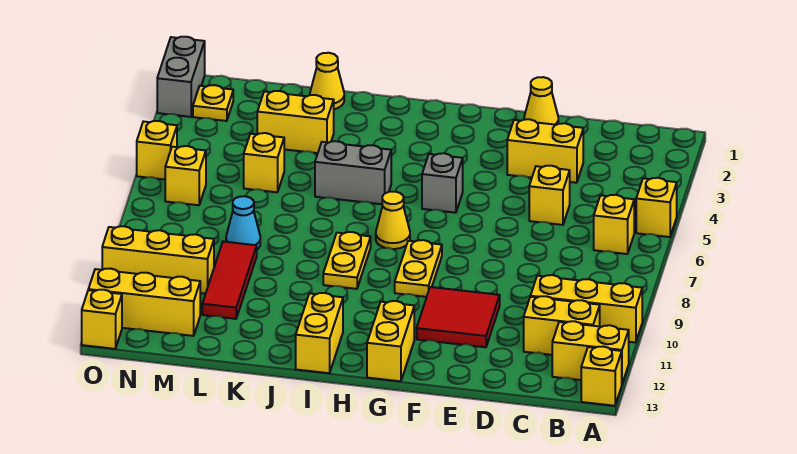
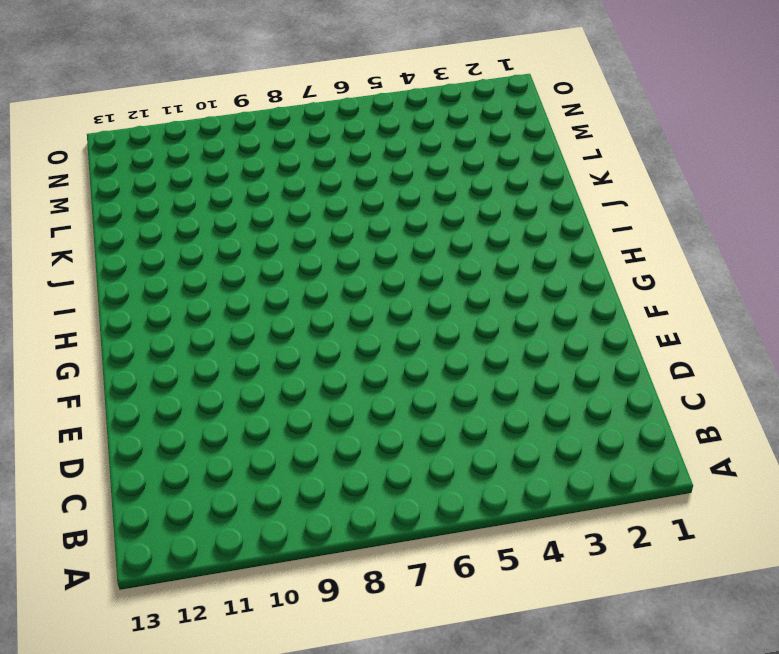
none -> yellow brick A5 level 1
none -> yellow brick A10:C10 level 1
none -> yellow brick A12:B12 level 1

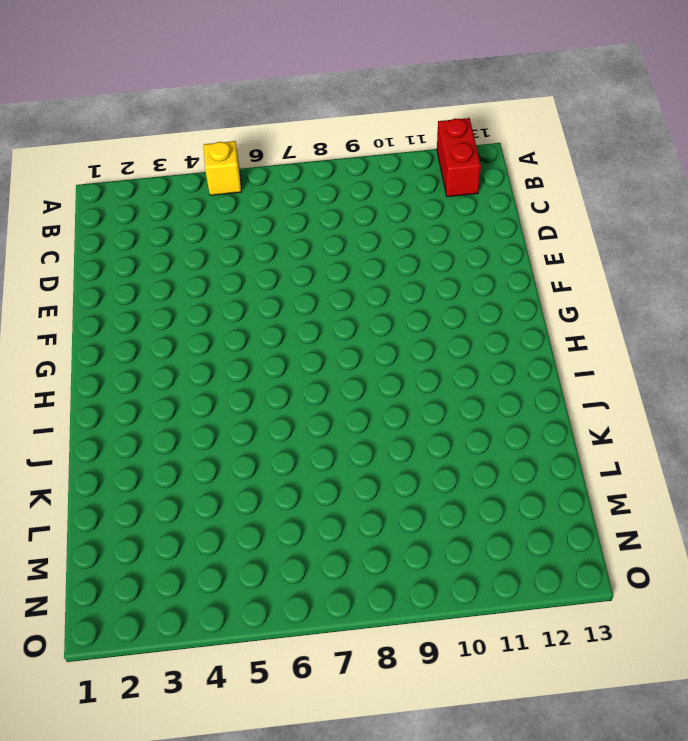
red brick A12:B12 level 1 -> yellow brick A12:B12 level 1
none -> yellow brick A10:C10 level 1
none -> yellow brick A13 level 1
none -> yellow brick B6 level 1

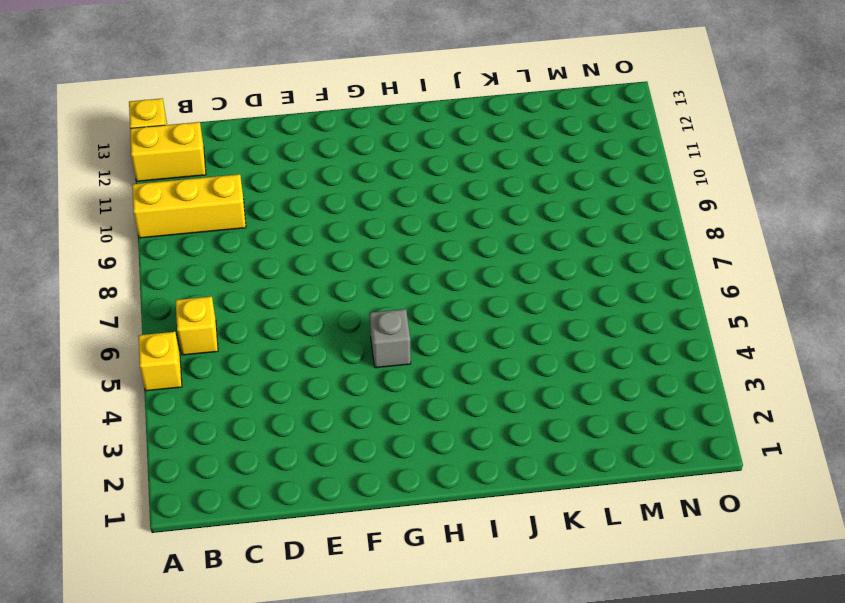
none -> yellow brick B11:C11 level 1
none -> yellow brick D3:E3 level 1
none -> yellow brick D5 level 1

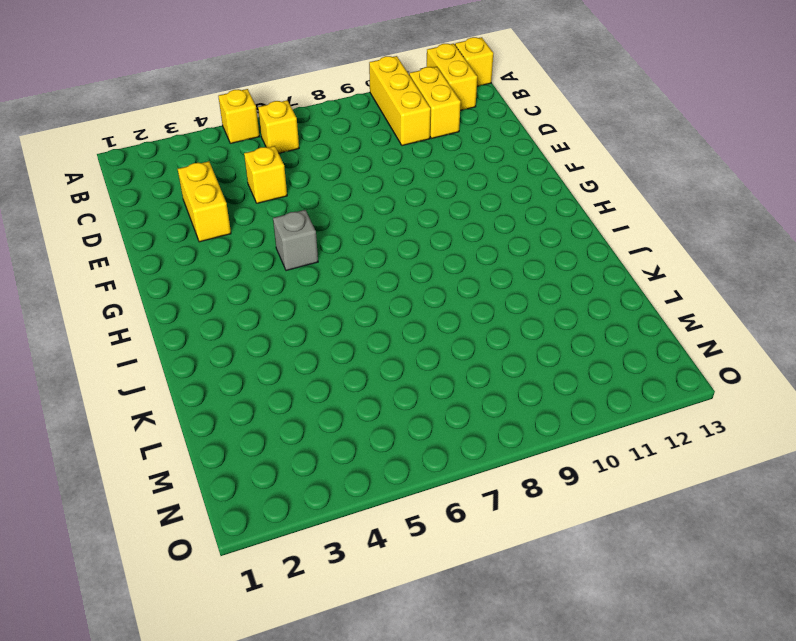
none -> yellow cone E1 level 1
none -> red tile E10:F11 level 1
none -> yellow plate G8:G9 level 1

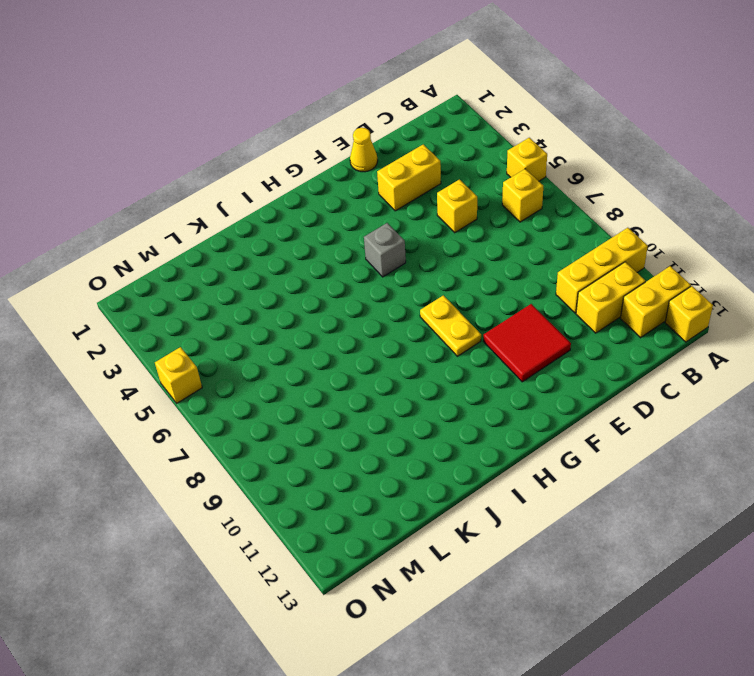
none -> yellow brick G12:G13 level 1
none -> yellow cone H7 level 1
none -> grey brick I5:J5 level 1

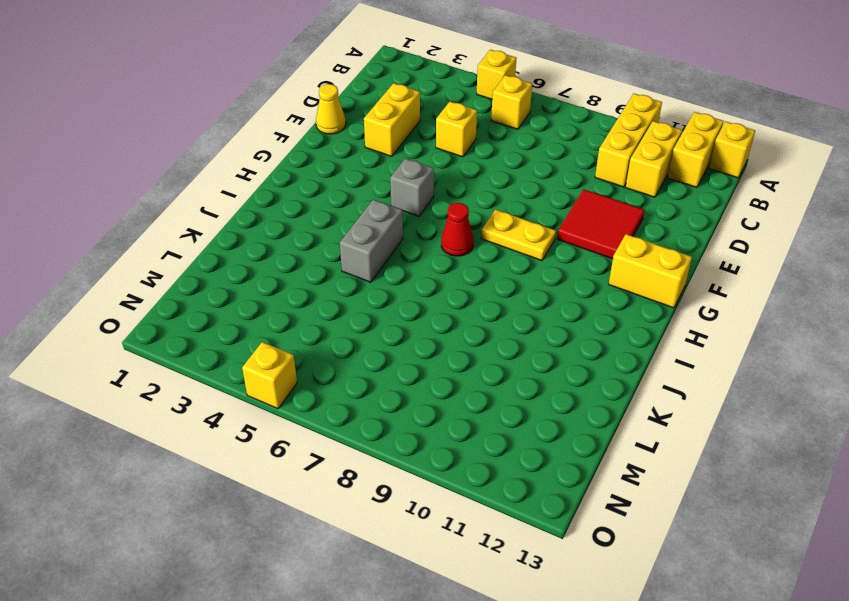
red cone H7 level 1 -> yellow cone H7 level 1
none -> yellow plate I8:I9 level 1
none -> yellow brick I12:I13 level 1
none -> yellow cone K1 level 1

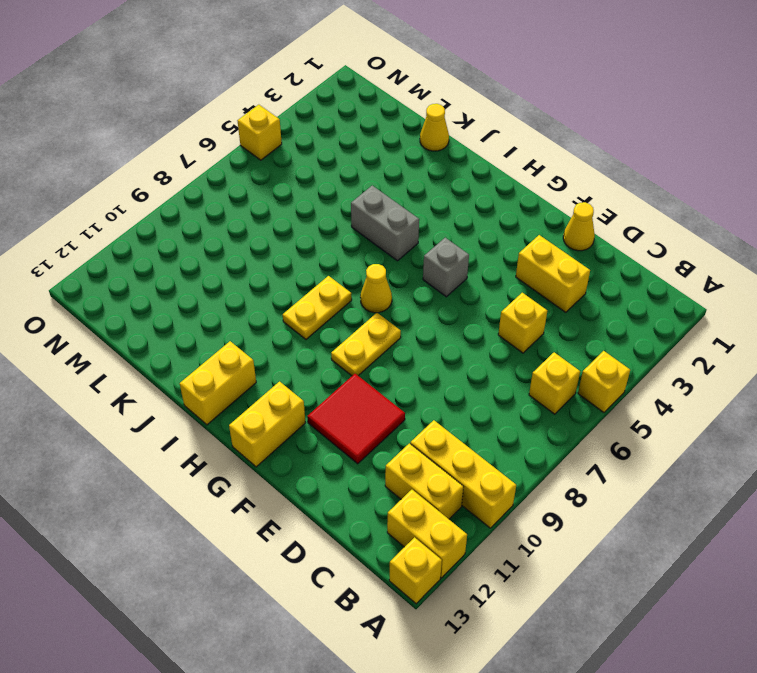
none -> yellow brick K3:L3 level 1
none -> yellow brick L5 level 1
none -> cyan cone L8 level 1

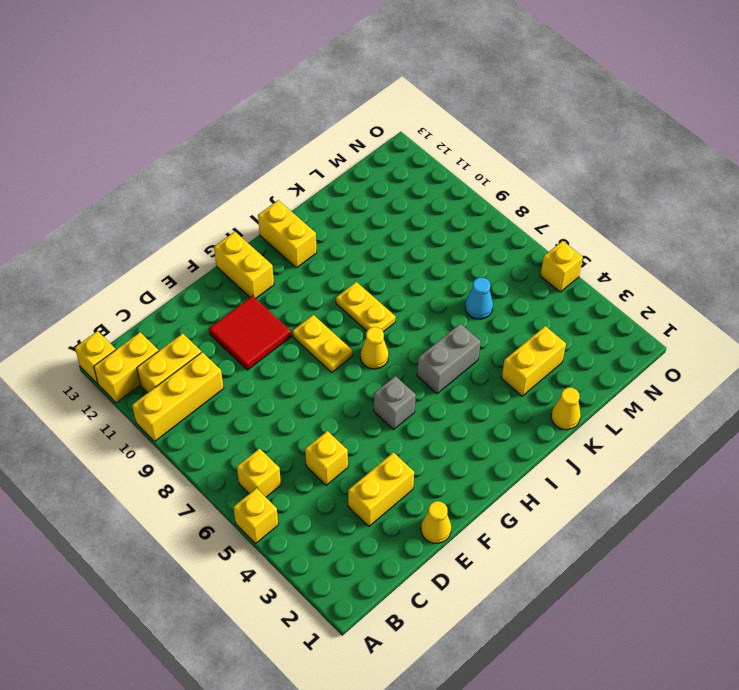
cyan cone L6 level 1 -> cyan cone L8 level 1
none -> yellow brick L5 level 1
none -> red tile L9:L11 level 1
none -> yellow brick M10:O10 level 1

